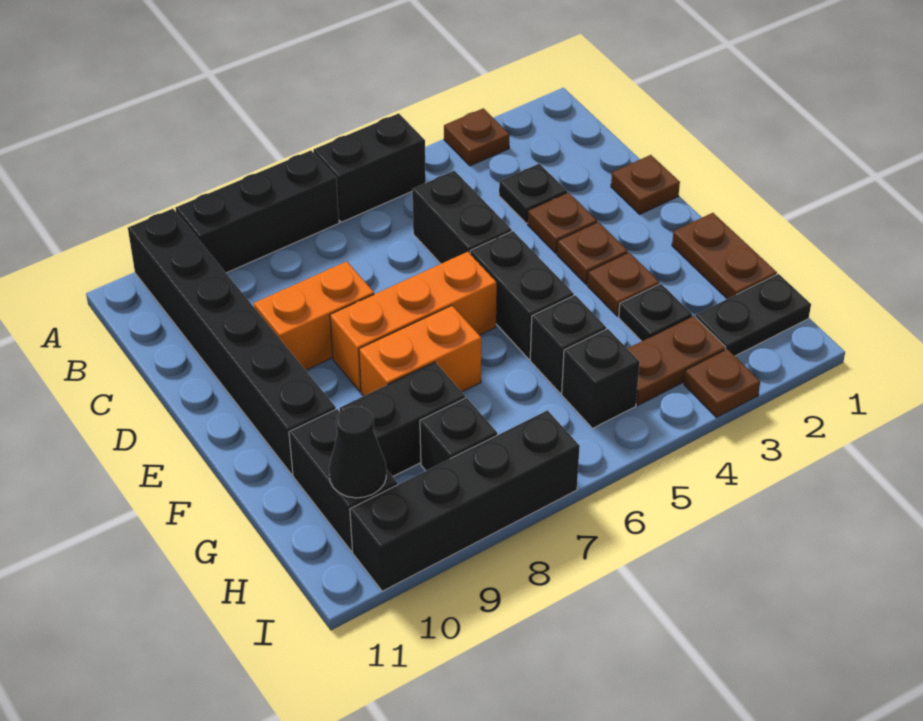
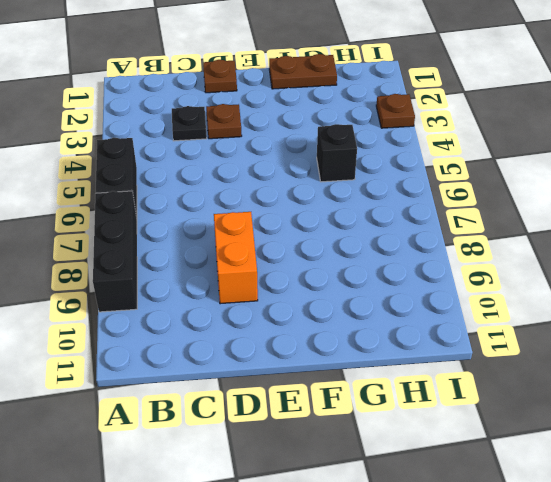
none -> brown plate A3 level 1
none -> black brick A10:F10 level 1
none -> black brick C5:D5 level 1

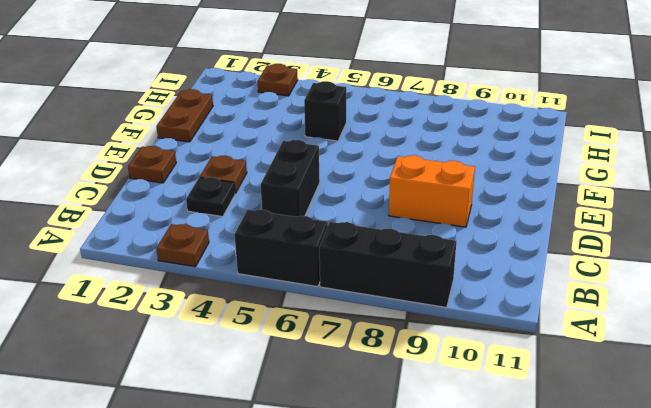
none -> black brick A10:F10 level 1
none -> brown plate E3 level 1
none -> black brick E5:F5 level 1

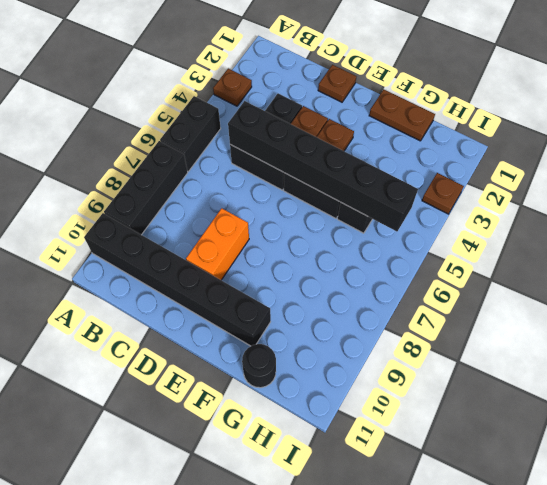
black brick C5:H5 level 2 -> none
black round brick G11 level 1 -> none
none -> orange brick E6:E8 level 1
none -> brown plate F3 level 1
none -> orange brick F7:F8 level 1

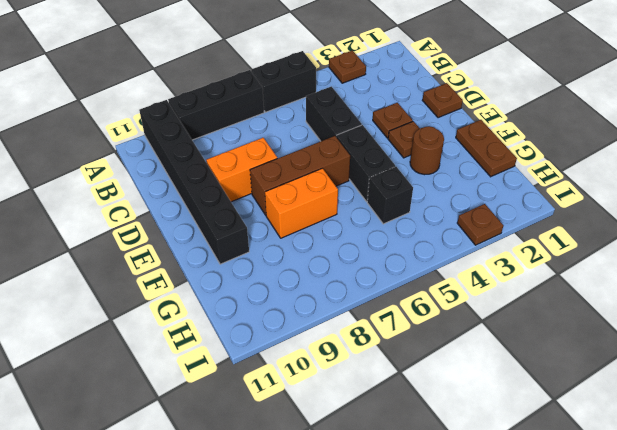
brown brick E6:E8 level 1 -> orange brick E6:E8 level 1
brown round brick F3 level 1 -> brown plate F3 level 1
none -> black plate C3 level 1
none -> black plate G3 level 1
none -> black brick G8:G9 level 1

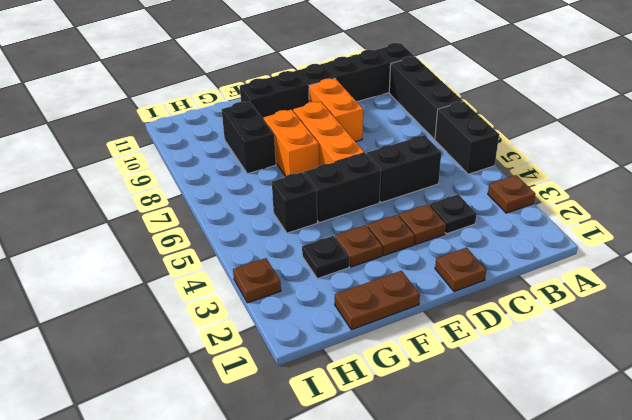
none -> black brick G10:H10 level 1
none -> black plate H1:H2 level 1
none -> brown plate H3:H4 level 1

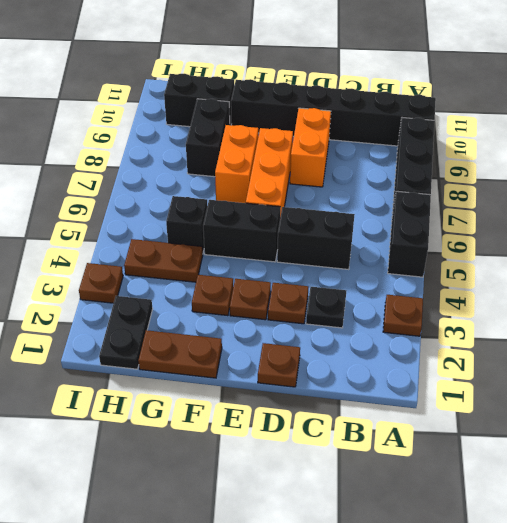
brown plate G4:H4 level 1 -> brown plate H3:H4 level 1
none -> black plate G3 level 1
none -> black brick H5 level 1
none -> black brick H8 level 1

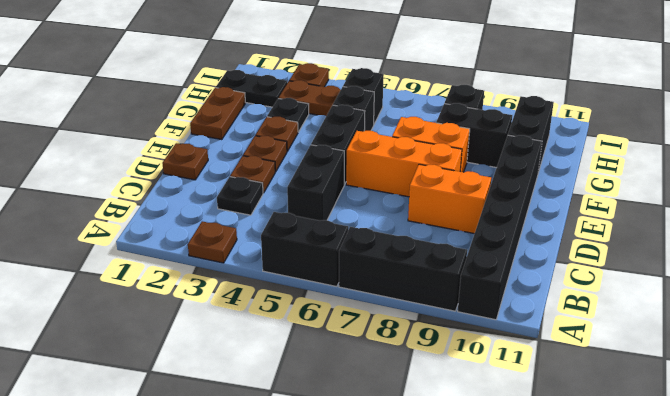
none -> black brick I7:I10 level 1
none -> black cone H10 level 2

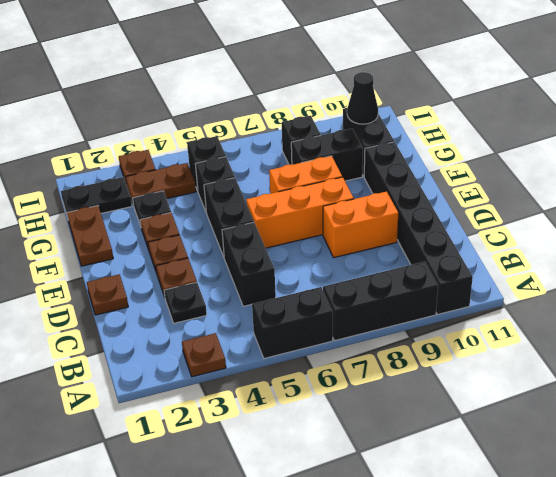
none -> black brick I7:I10 level 1

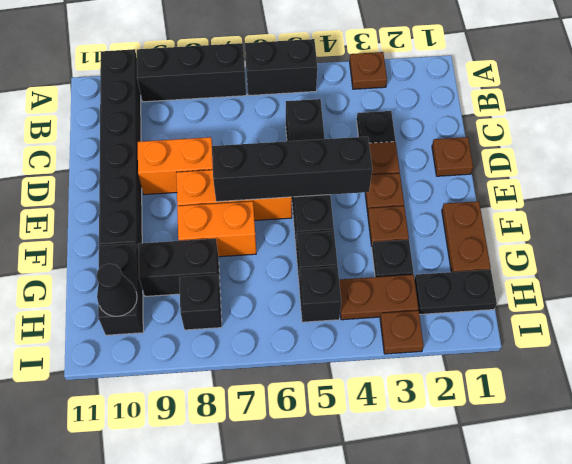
black brick E4:E7 level 2 -> black brick I7:I10 level 1

